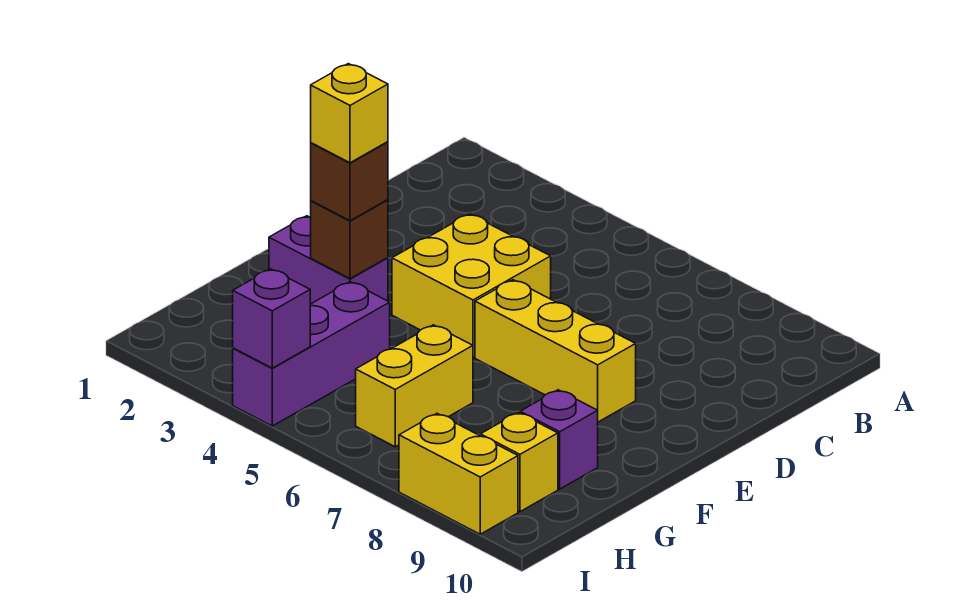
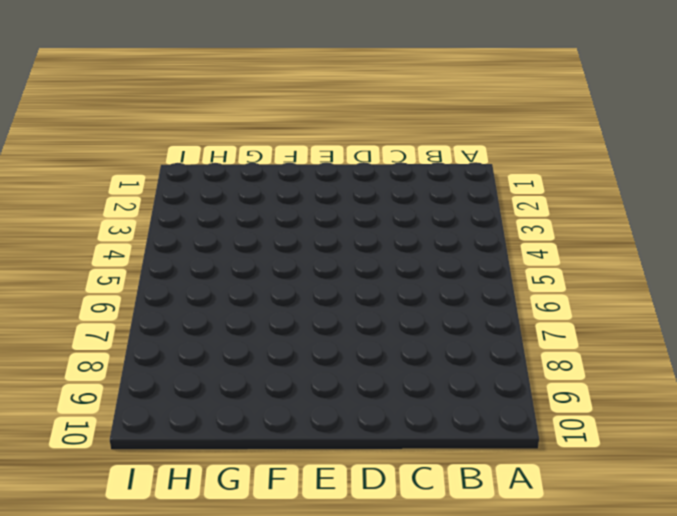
none -> yellow brick D4:E5 level 1
none -> yellow brick E6:E8 level 1
none -> purple brick F2:F3 level 1

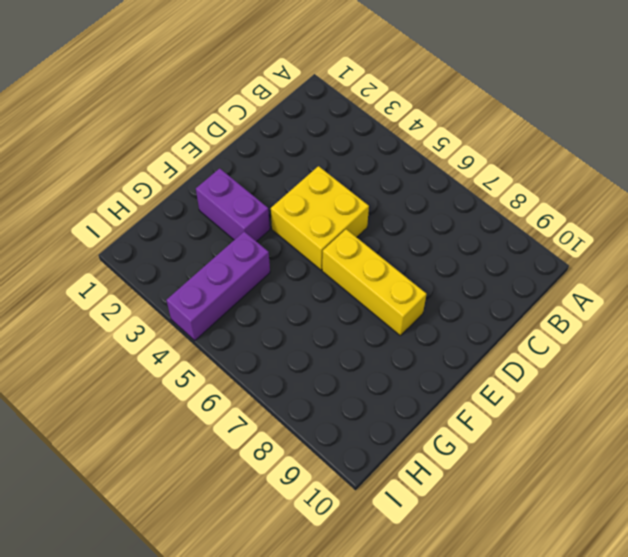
none -> yellow brick G6:H6 level 1
none -> purple brick G9 level 1
none -> yellow brick H9 level 1

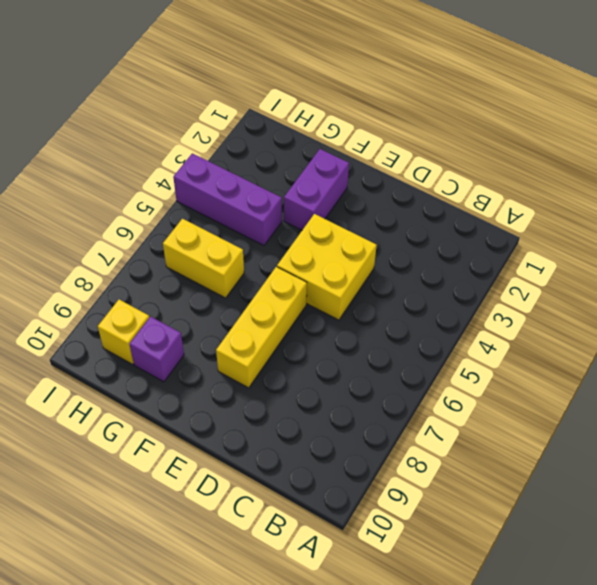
none -> yellow brick I8:I9 level 1
none -> brown brick F3 level 2
none -> purple brick I4 level 2

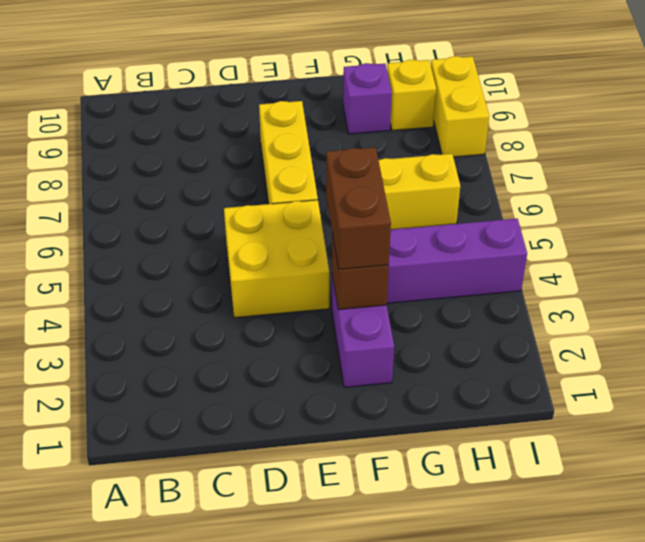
brown brick F3:F4 level 3 -> brown brick F3 level 3
none -> purple brick I4 level 2
none -> yellow brick F3 level 4

